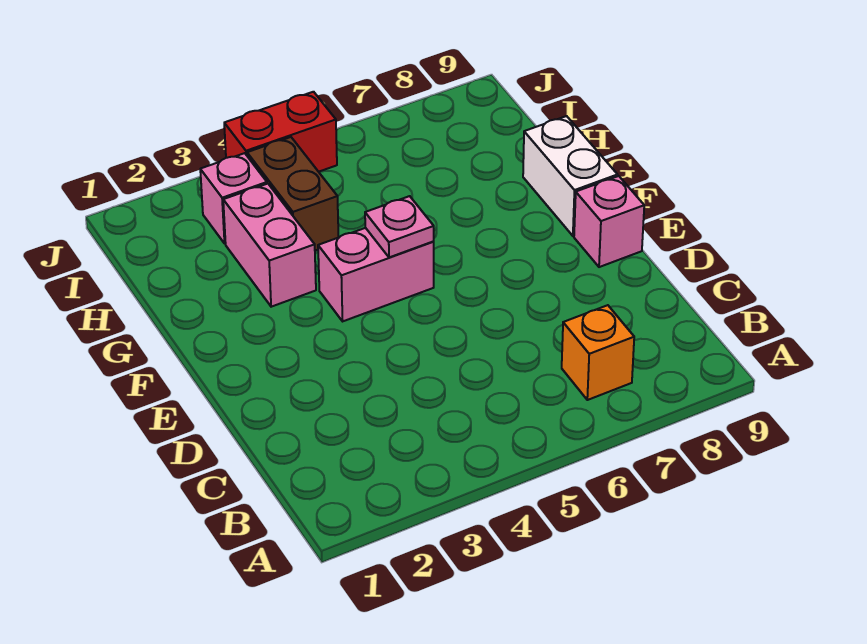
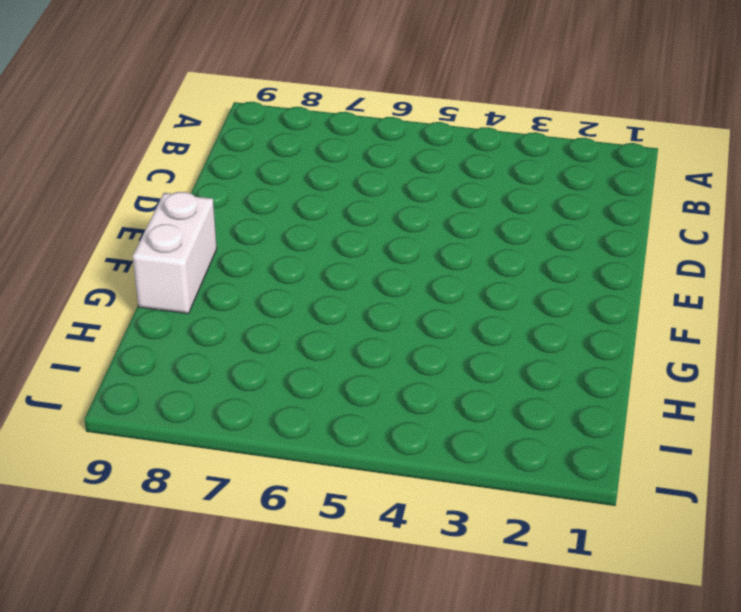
none -> orange brick B7 level 1
none -> pink brick E9 level 1

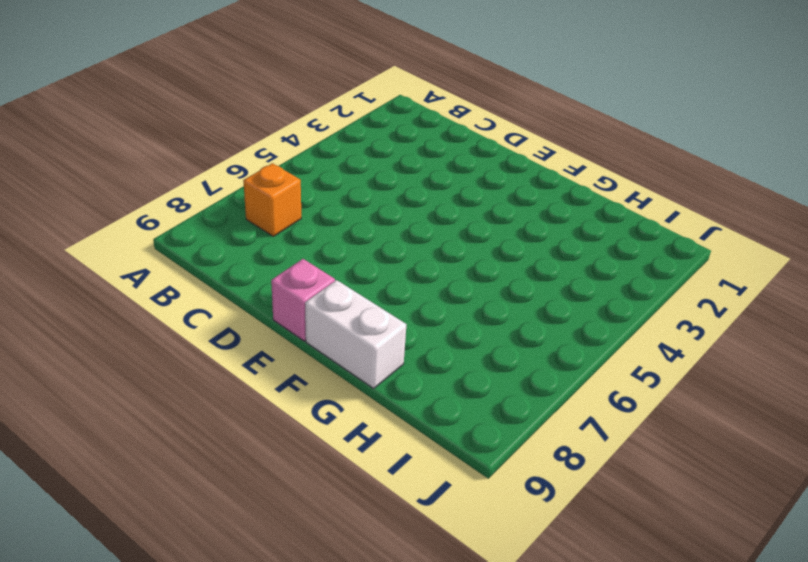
none -> pink brick F4:F5 level 1
none -> pink brick G3:H3 level 1

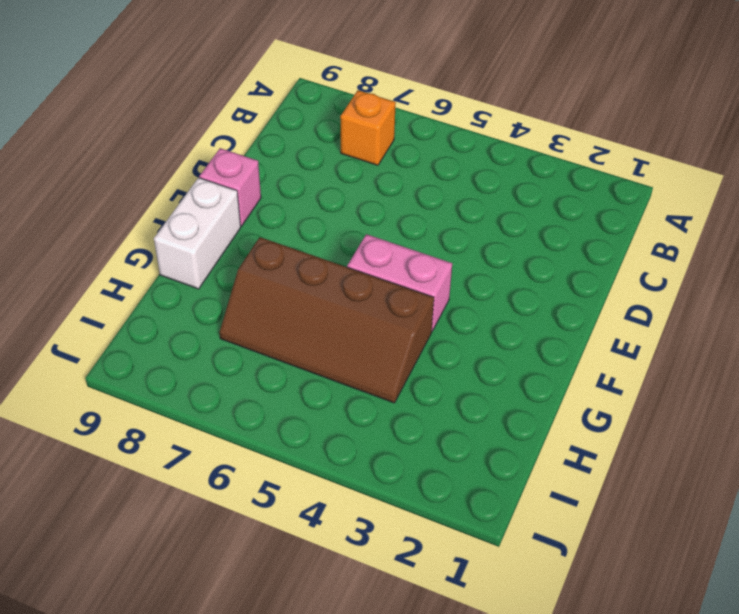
brown slope G4:H7 level 1 top G -> brown brick H4:I4 level 1
none -> pink brick G3:H3 level 1
none -> pink brick I3 level 1

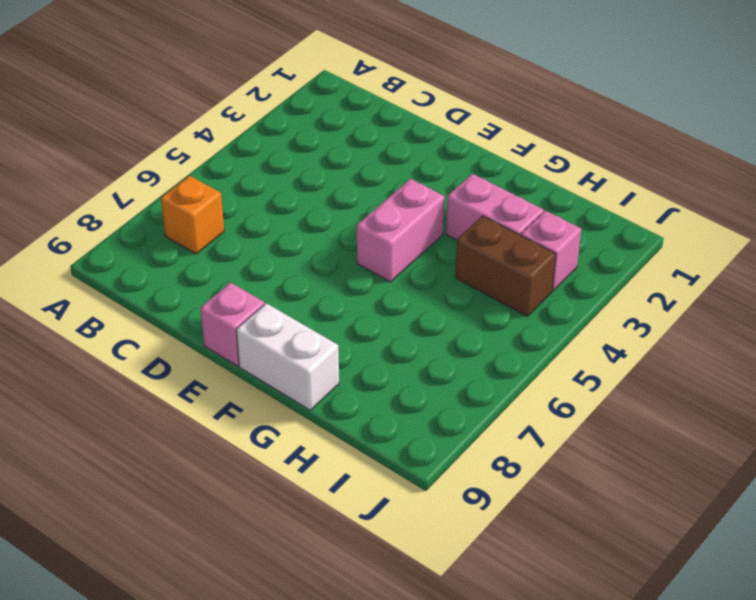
none -> red brick J4:J5 level 1
none -> pink plate F5 level 2

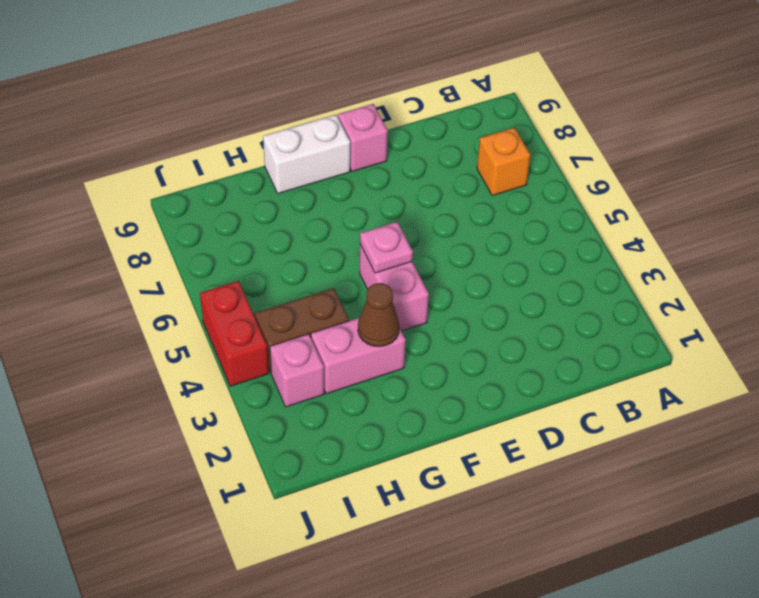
brown cone G3 level 2 -> none

